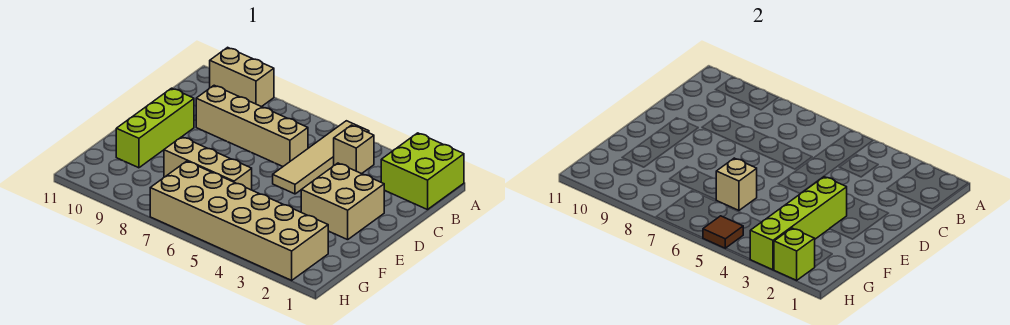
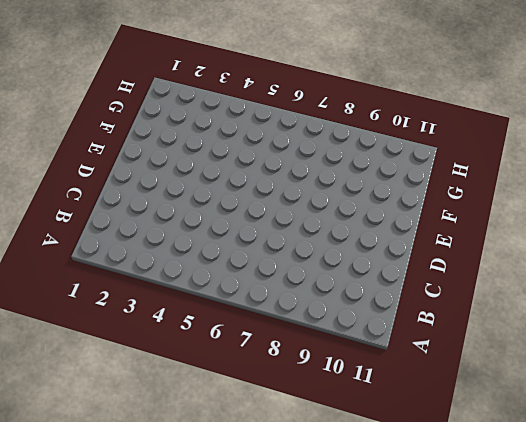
none -> lime brick A1:B2 level 1
none -> tan tile A5:D5 level 1
none -> tan brick A9:A10 level 1

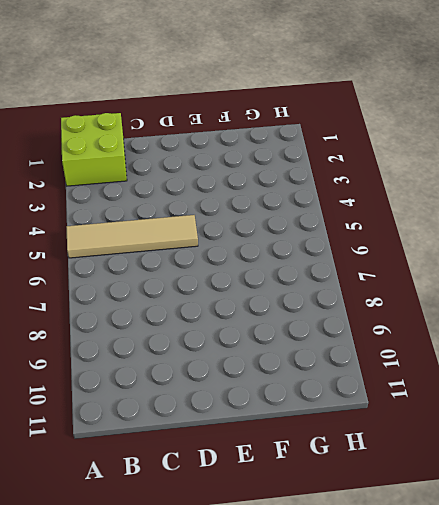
none -> tan brick A9:A10 level 1
none -> tan brick B4 level 1
none -> tan brick C6:C9 level 1

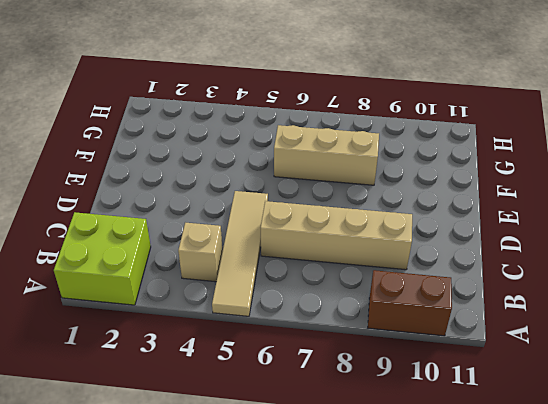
brown brick A9:A10 level 1 -> tan brick A9:A10 level 1
none -> tan brick D2:E3 level 1
none -> lime brick D10:F10 level 1
none -> tan brick G2:H7 level 1

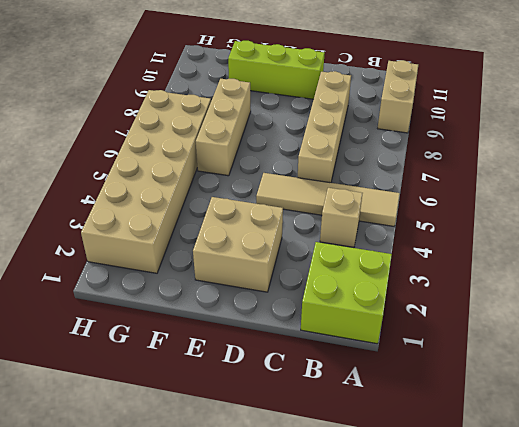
none -> lime brick E3:H3 level 2
none -> tan brick F6 level 2
none -> lime brick H2 level 2

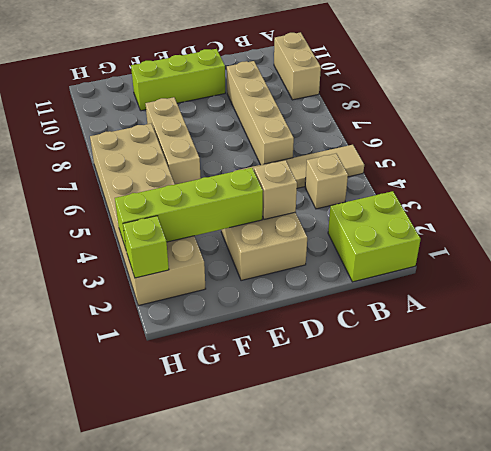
tan brick D3 level 2 -> tan brick F6 level 2
none -> brown tile H5 level 2

